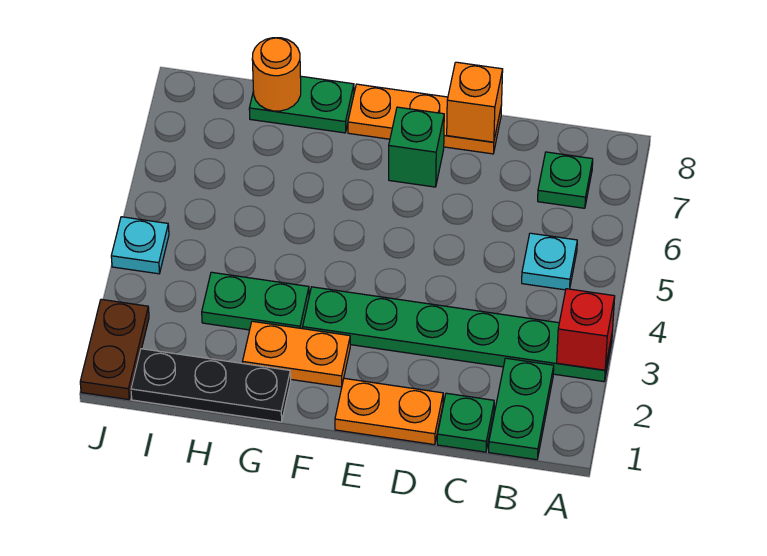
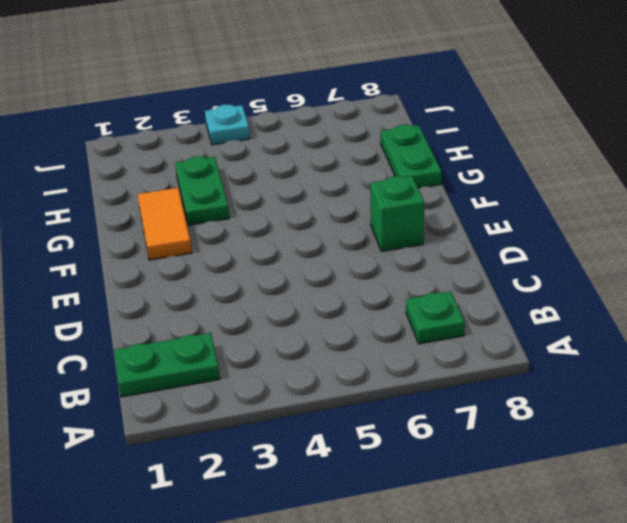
orange tile F2:G2 level 1 -> orange plate F2:G2 level 1
none -> green plate A3:F3 level 1
none -> cyan plate B5 level 1
none -> green plate C1 level 1

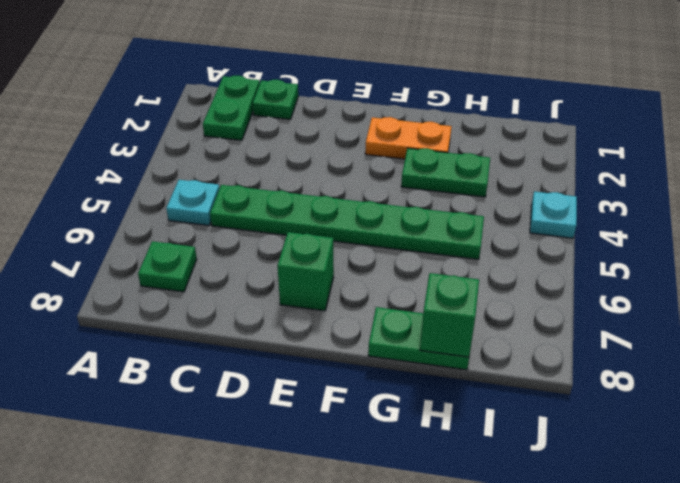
green plate C5:H5 level 1 -> green plate A3:F3 level 1
green brick H8 level 2 -> orange round brick H8 level 2
none -> orange plate D1:E1 level 1
none -> orange plate D8:F8 level 1
none -> black plate G1:I1 level 1

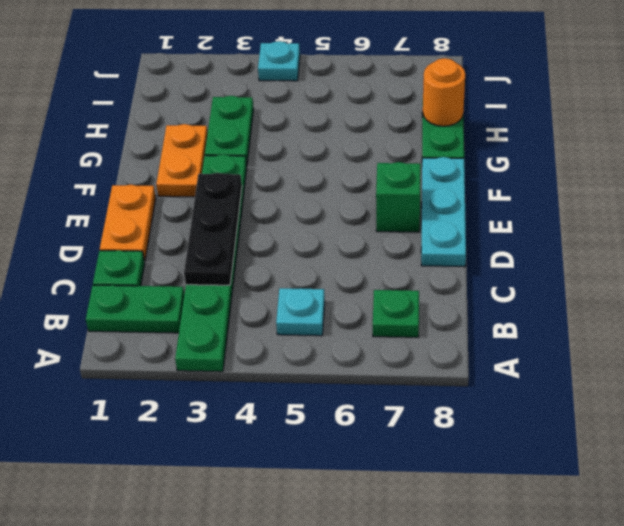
black plate C3:E3 level 2 -> black plate G1:I1 level 1
cyan plate D8:F8 level 1 -> orange plate D8:F8 level 1
none -> brown plate J1:J2 level 1
none -> red brick A3 level 2
none -> orange brick D8 level 2

